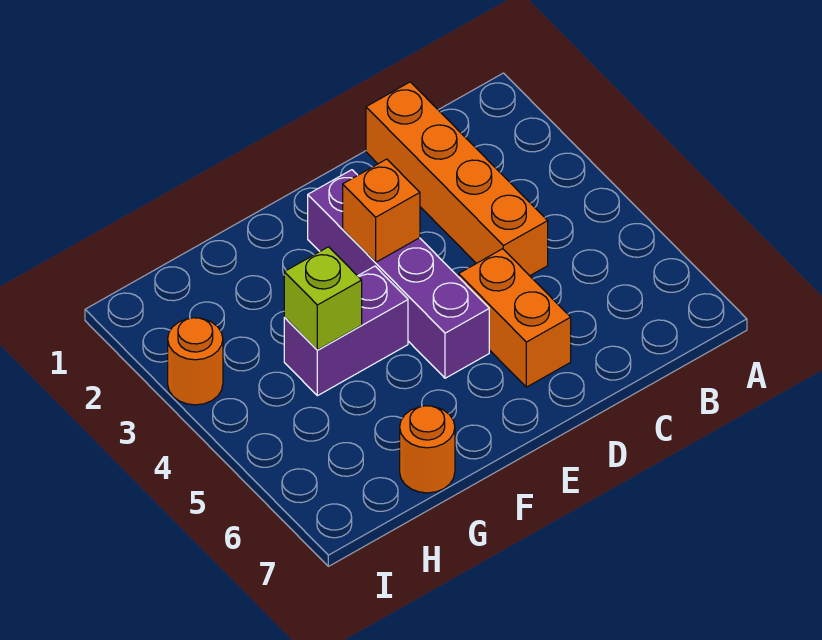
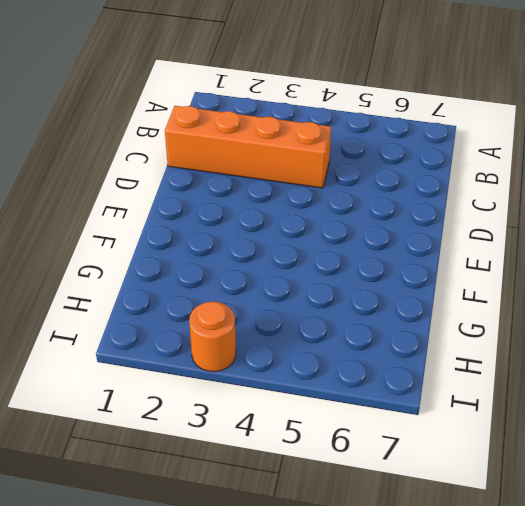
none -> orange brick D5:D6 level 1
none -> purple brick E2:E5 level 1

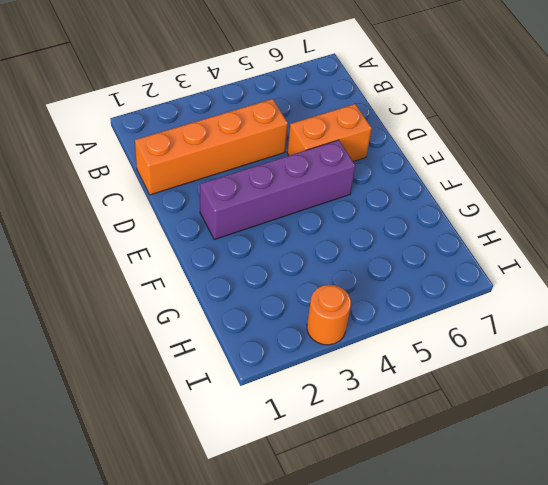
none -> purple brick F4:G4 level 1
none -> orange round brick G7 level 1

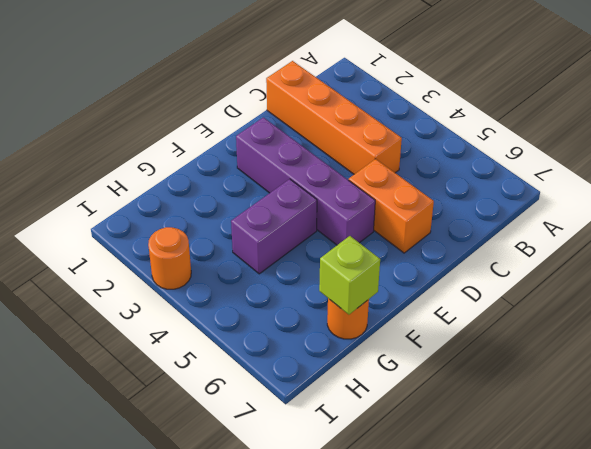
lime brick G7 level 2 -> lime brick G4 level 2
none -> orange brick E3 level 2

